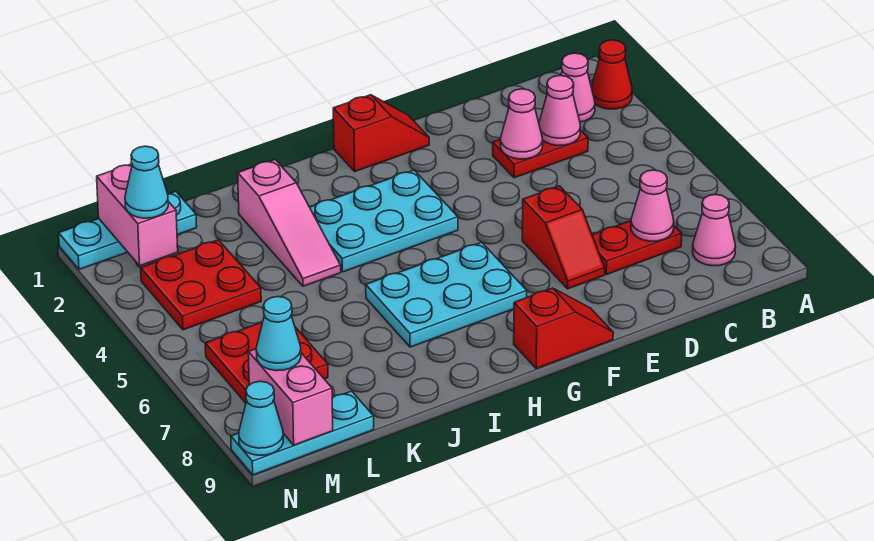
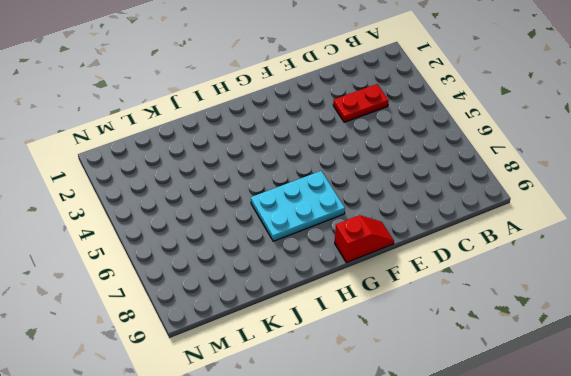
none -> red cone A2 level 1
none -> pink cone B2 level 1
none -> pink cone B8 level 1

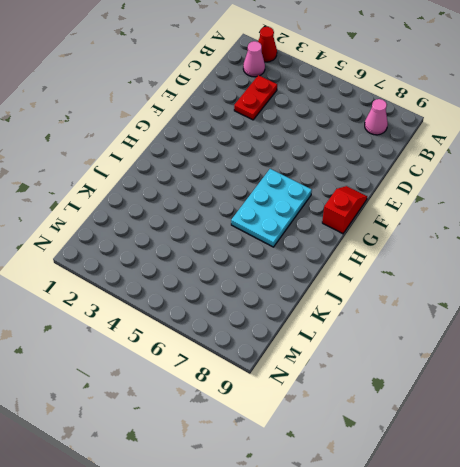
none -> red plate C7:D7 level 1
none -> red slope E6:E7 level 1 top 6
none -> red slope F1:G1 level 1 top G

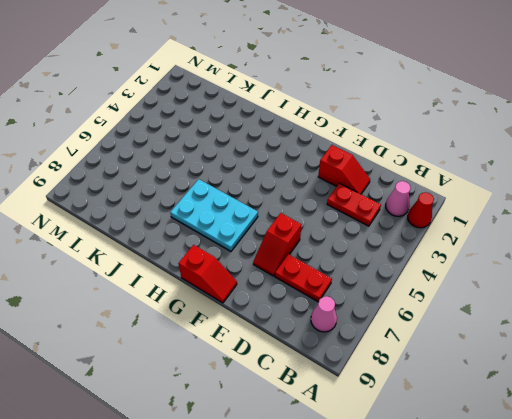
red slope D2:E2 level 1 top E -> red slope F1:G1 level 1 top G
none -> cyan plate G3:I4 level 1
none -> pink slope J2:J4 level 1 top 2
none -> cyan plate L1:N1 level 1

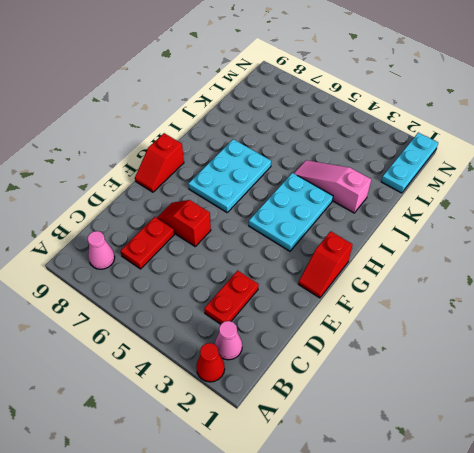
none -> red plate L3:M4 level 1
none -> red plate L6:M7 level 1
none -> cyan plate L9:N9 level 1

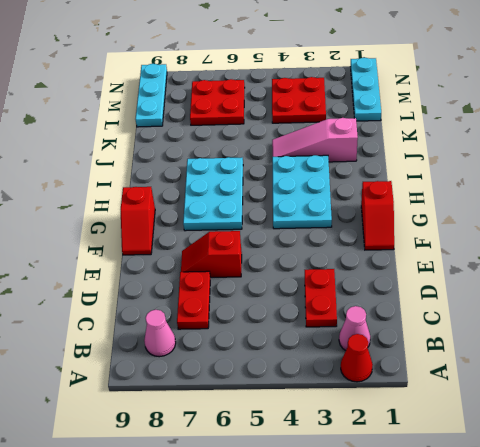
none -> pink cone C3 level 2
none -> pink cone C7 level 2
none -> pink cone D3 level 2

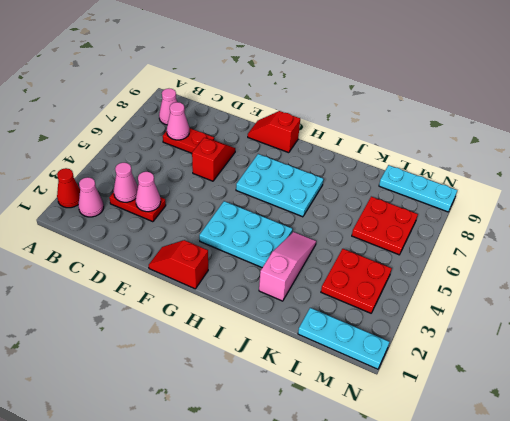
none -> pink brick M1:M2 level 2
none -> pink brick M8:M9 level 2
none -> cyan cone N9 level 2

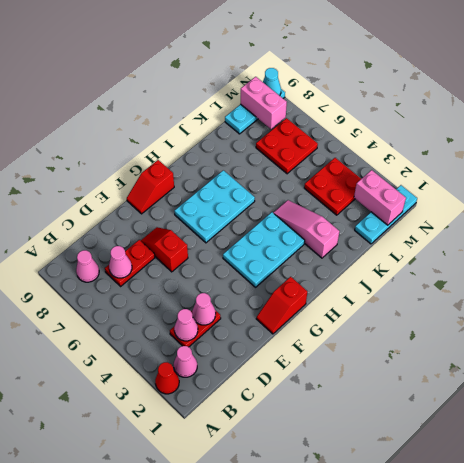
none -> cyan cone M2 level 3
none -> cyan cone M8 level 3

